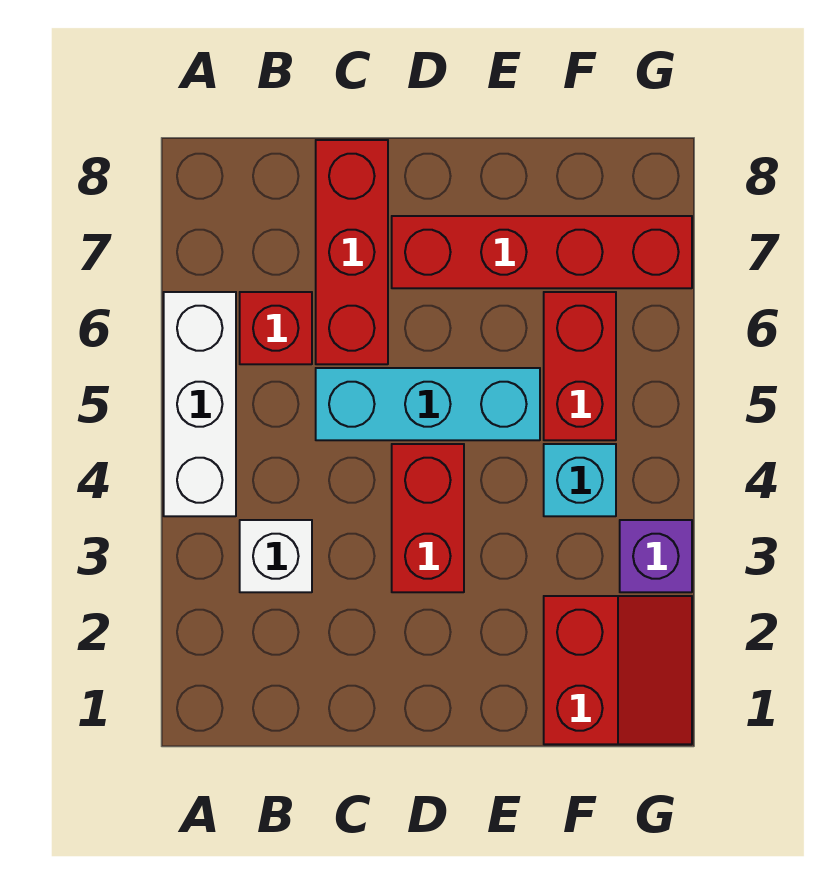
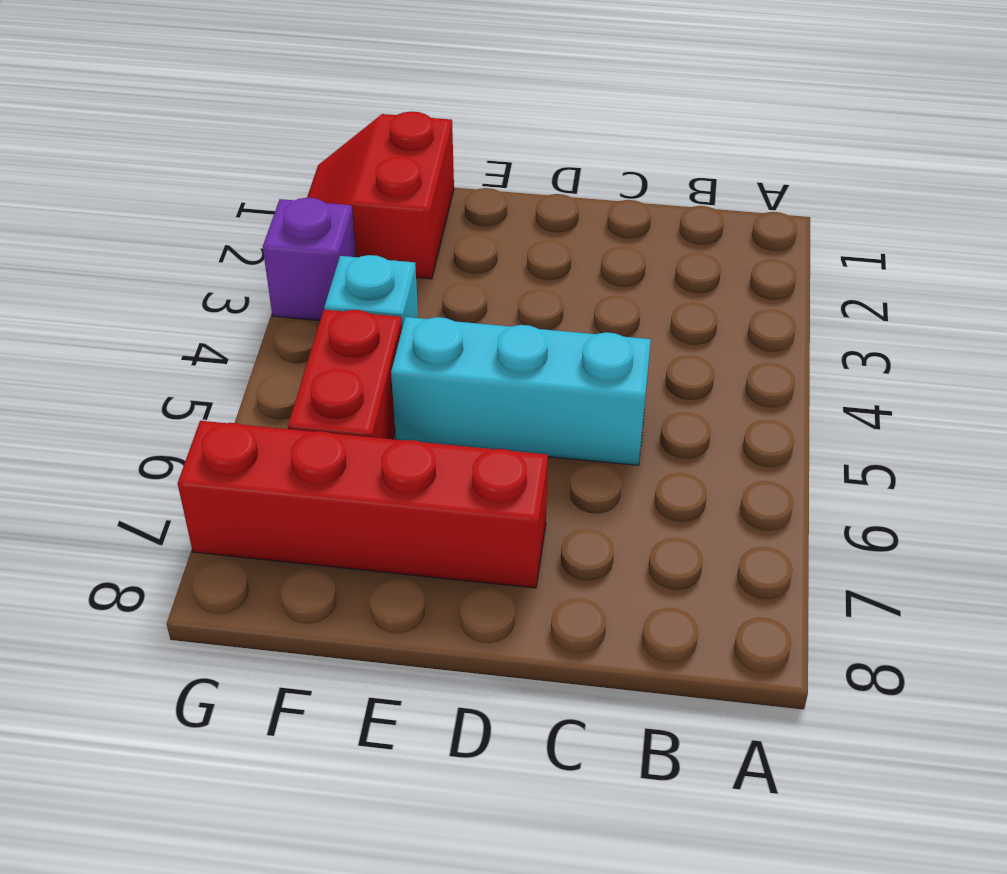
none -> white brick A4:A6 level 1
none -> white brick B3 level 1

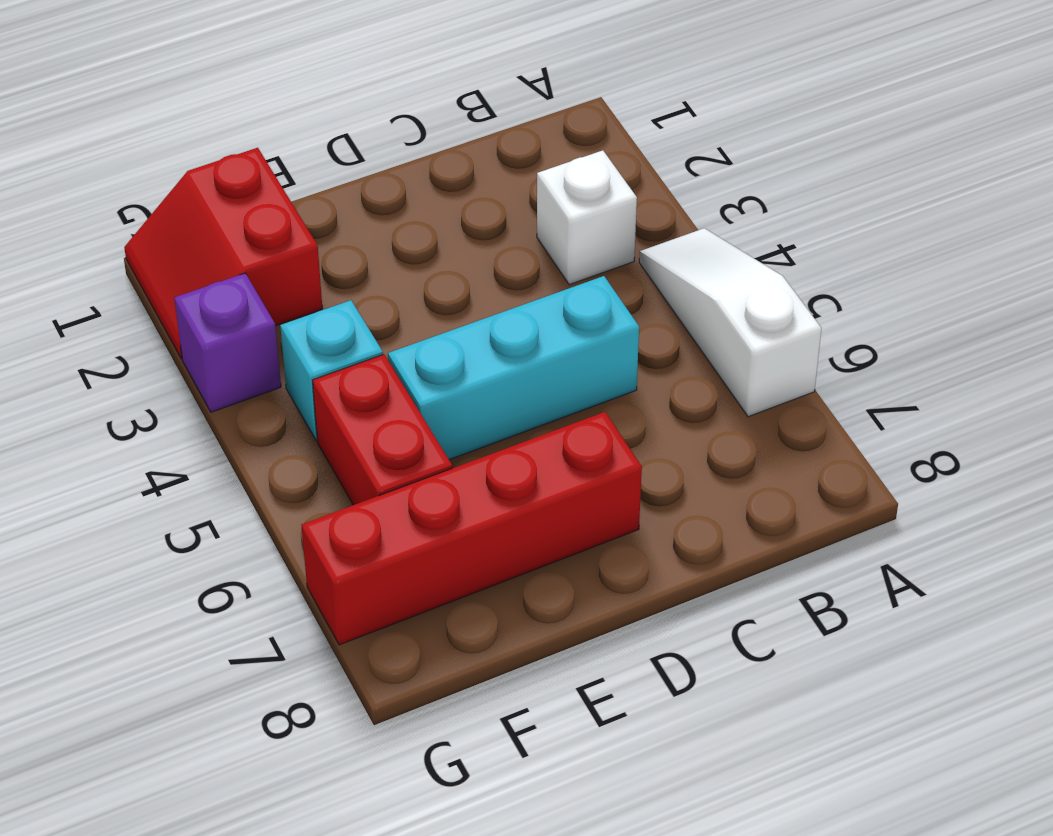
white slope A4:A6 level 1 top 6 -> white brick A4:A6 level 1
none -> red brick B6 level 1
none -> red brick C6:C8 level 1

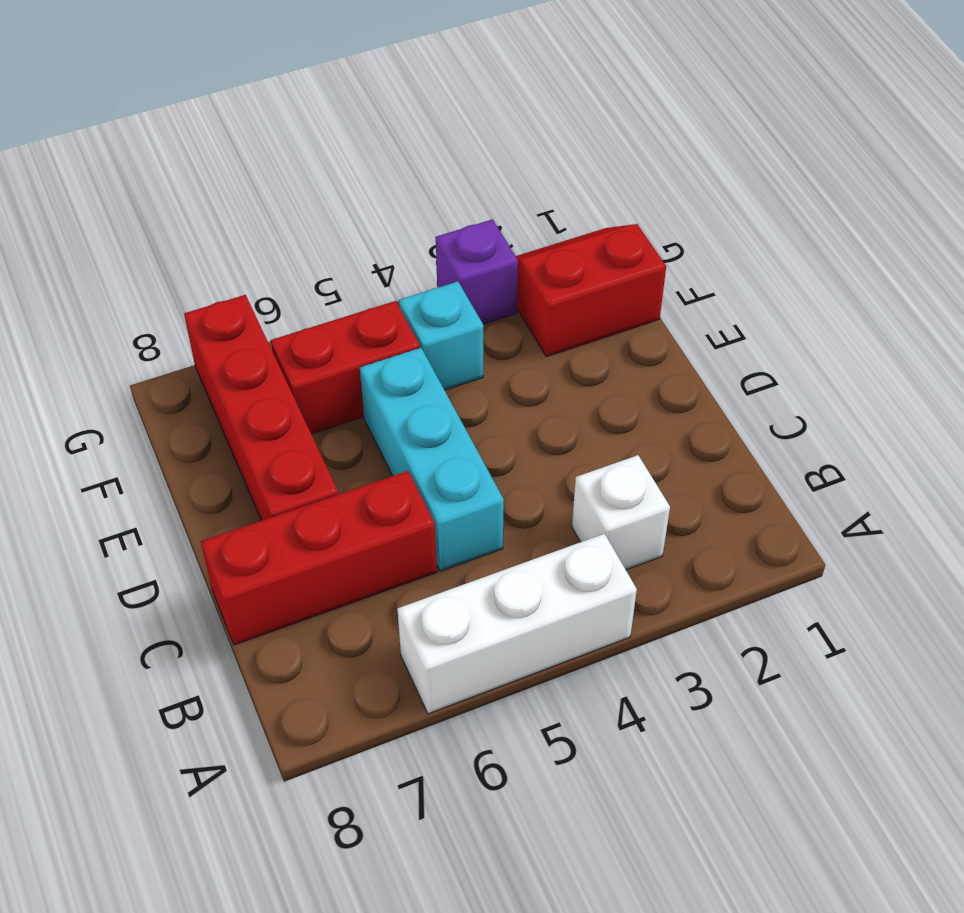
none -> red brick B6 level 1
none -> red brick D3:D4 level 1

